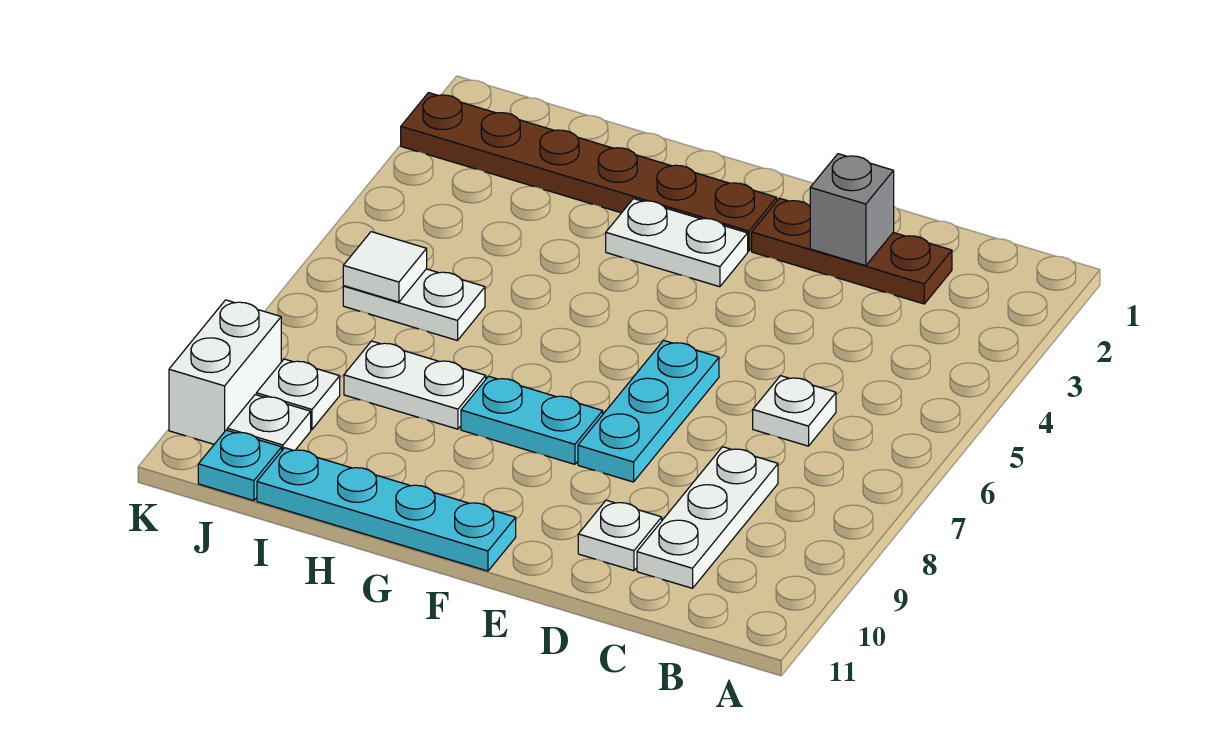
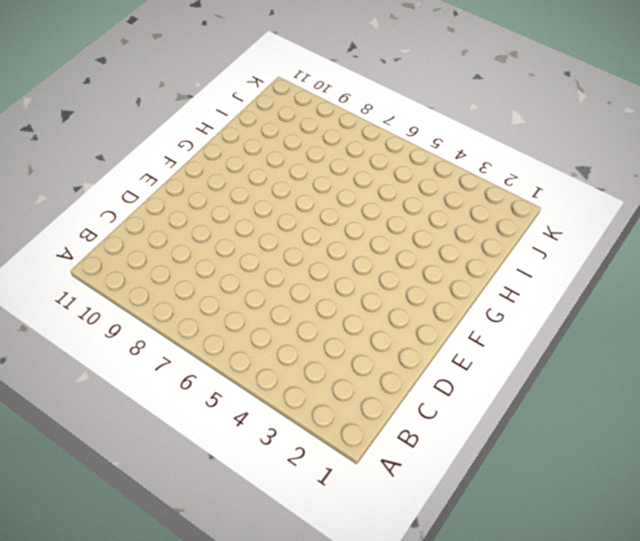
none -> brown plate C2:E2 level 1
none -> white plate C6 level 1
none -> white plate C8:C10 level 1

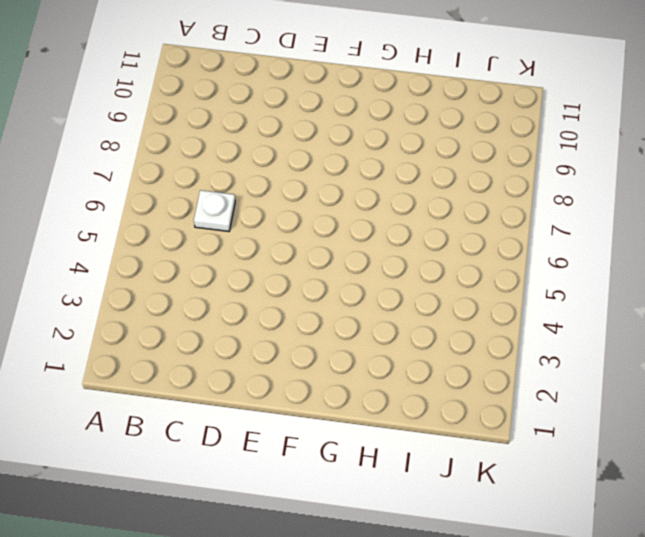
none -> brown plate C2:E2 level 1
none -> white plate C8:C10 level 1
none -> white plate D10 level 1

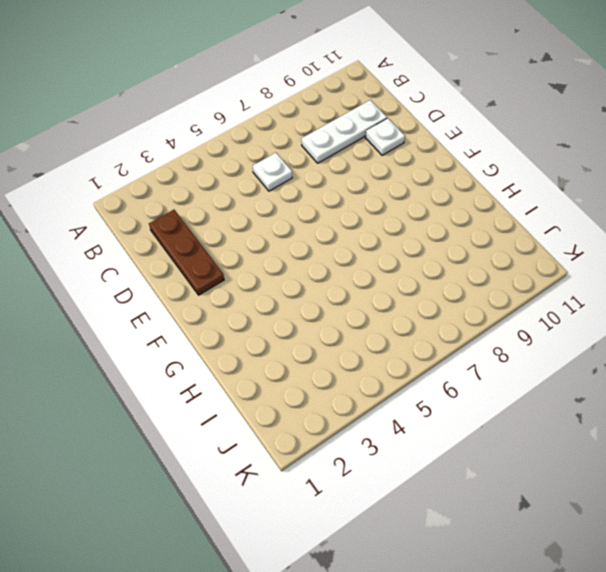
none -> cyan plate E6:E8 level 1
none -> brown plate F2:K2 level 1
none -> white plate F3:G3 level 1

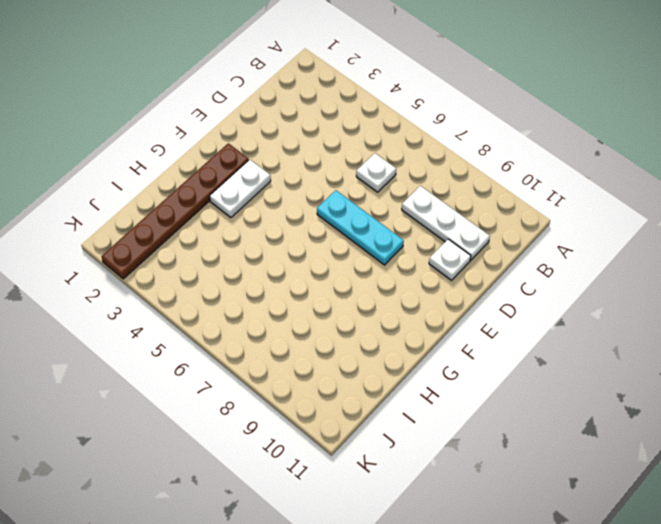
none -> brown plate C2:E2 level 1
none -> cyan plate F8:G8 level 1
none -> cyan plate F11:I11 level 1

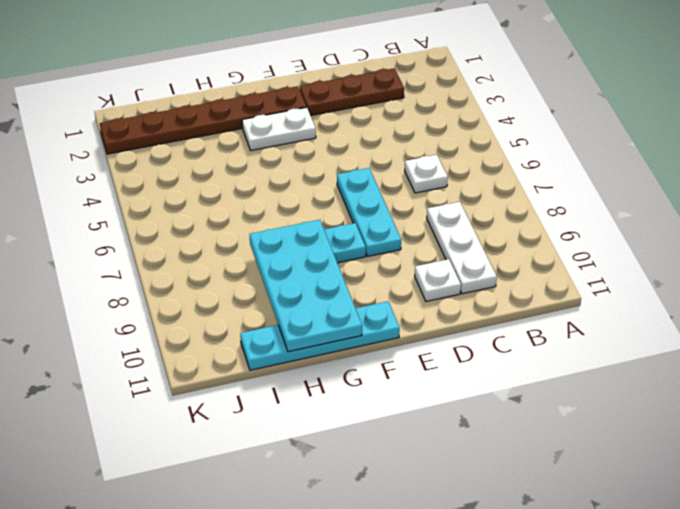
cyan plate G8:H11 level 2 -> none
none -> white plate H8:I8 level 1
none -> white plate I6:J6 level 1
none -> white plate J9 level 1

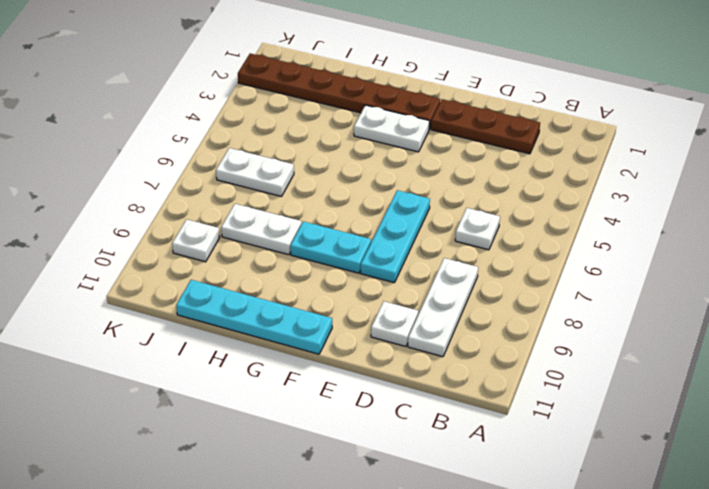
none -> white plate J10 level 1
none -> cyan plate J11 level 1
none -> white brick K9:K10 level 1

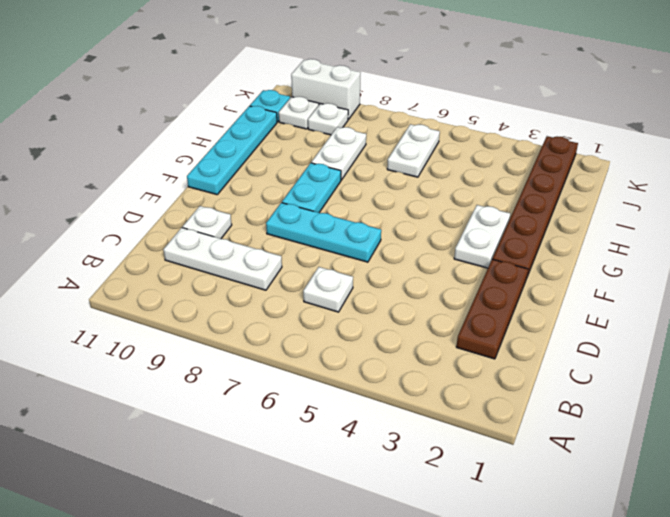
none -> grey brick D2 level 2
none -> white tile J6 level 2

